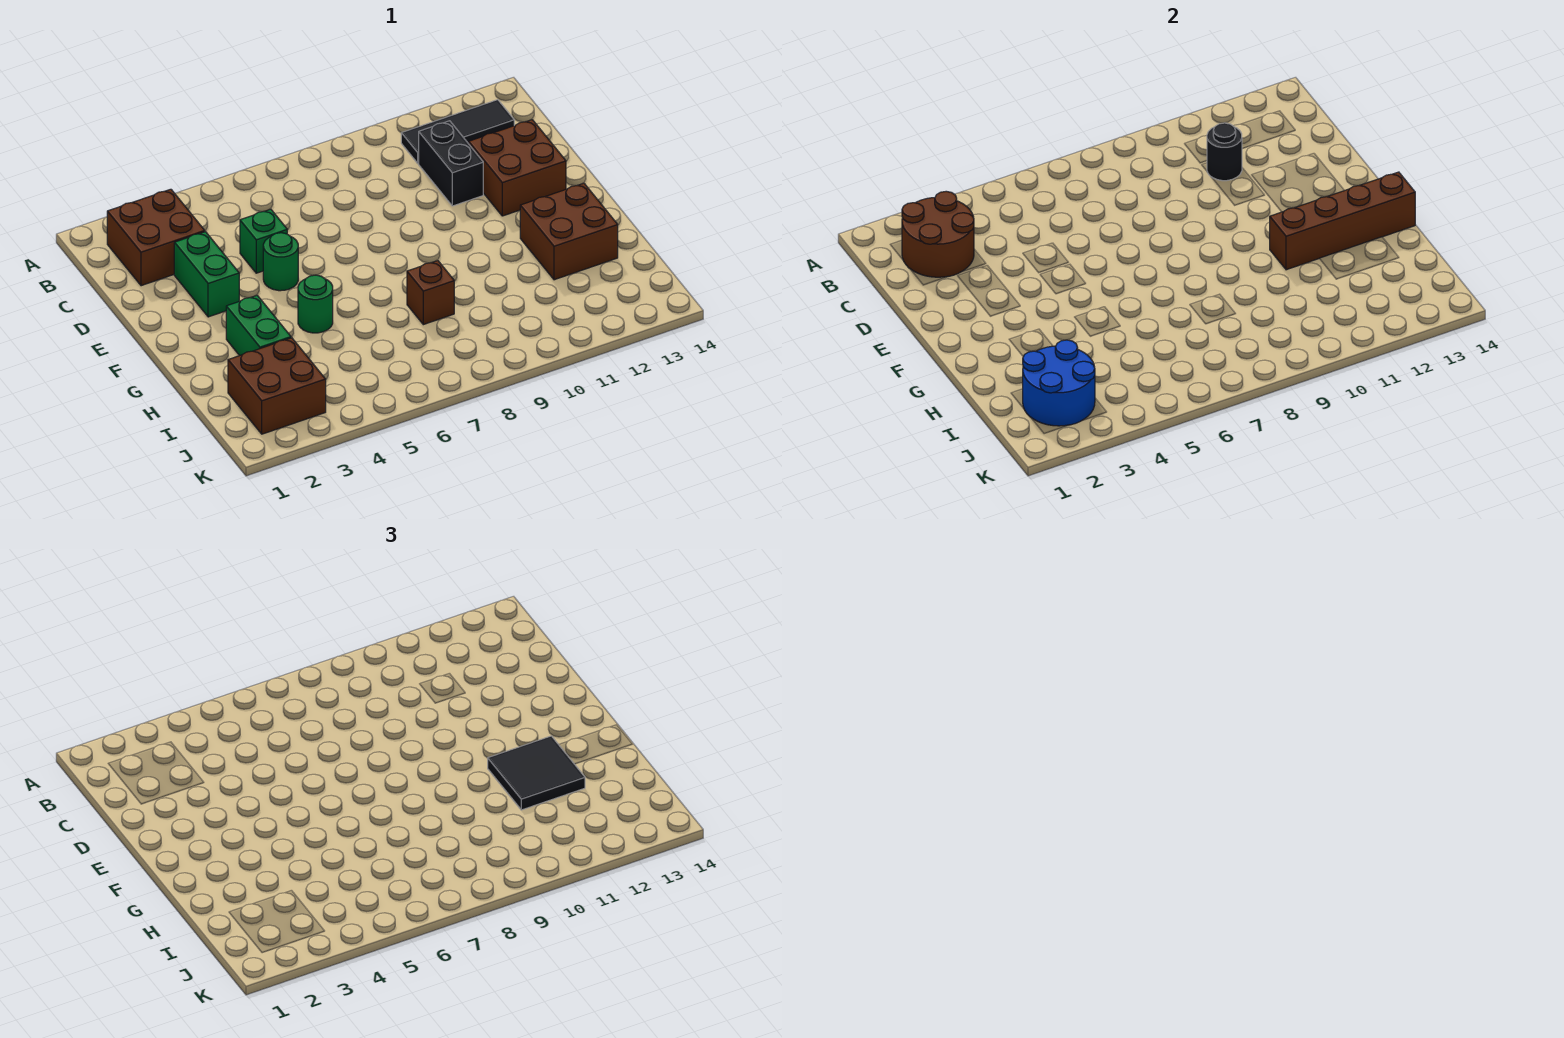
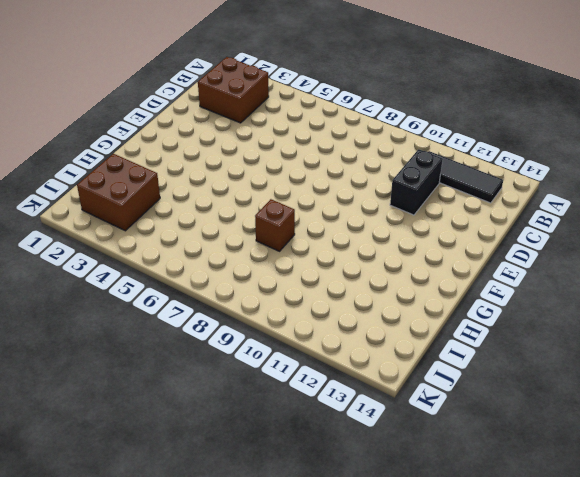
none -> green brick D3:E3 level 1
none -> green brick D5 level 1
none -> brown brick D12:E13 level 1

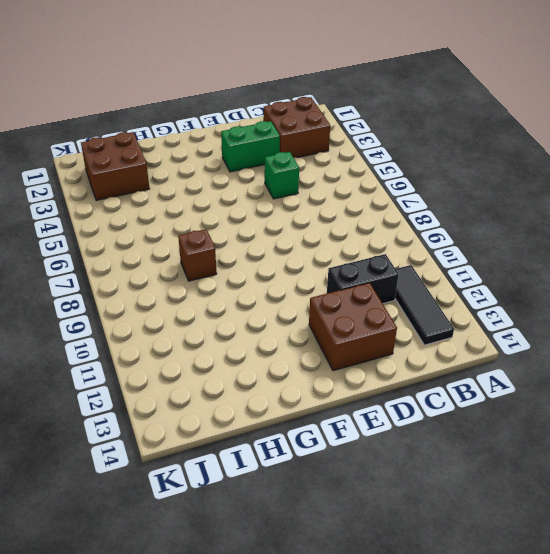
none -> green round brick E5 level 1
none -> green brick G3:H3 level 1
none -> green round brick G5 level 1

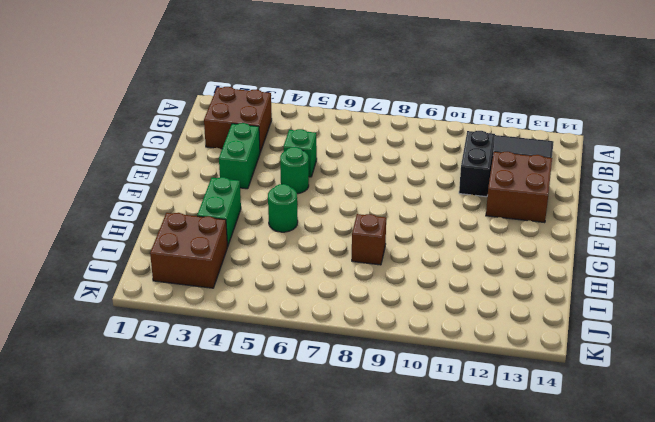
none -> brown brick G12:H13 level 1
none -> brown round brick B2:C3 level 2
none -> black round brick C11 level 2

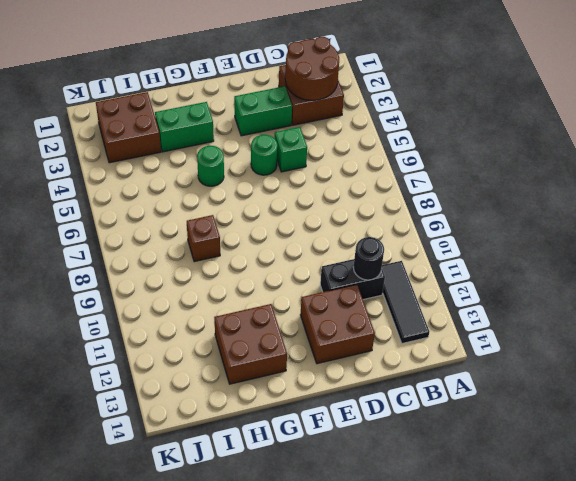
none -> brown brick G11:G14 level 2
none -> blue round brick I2:J3 level 2
none -> black tile G11:H12 level 3

